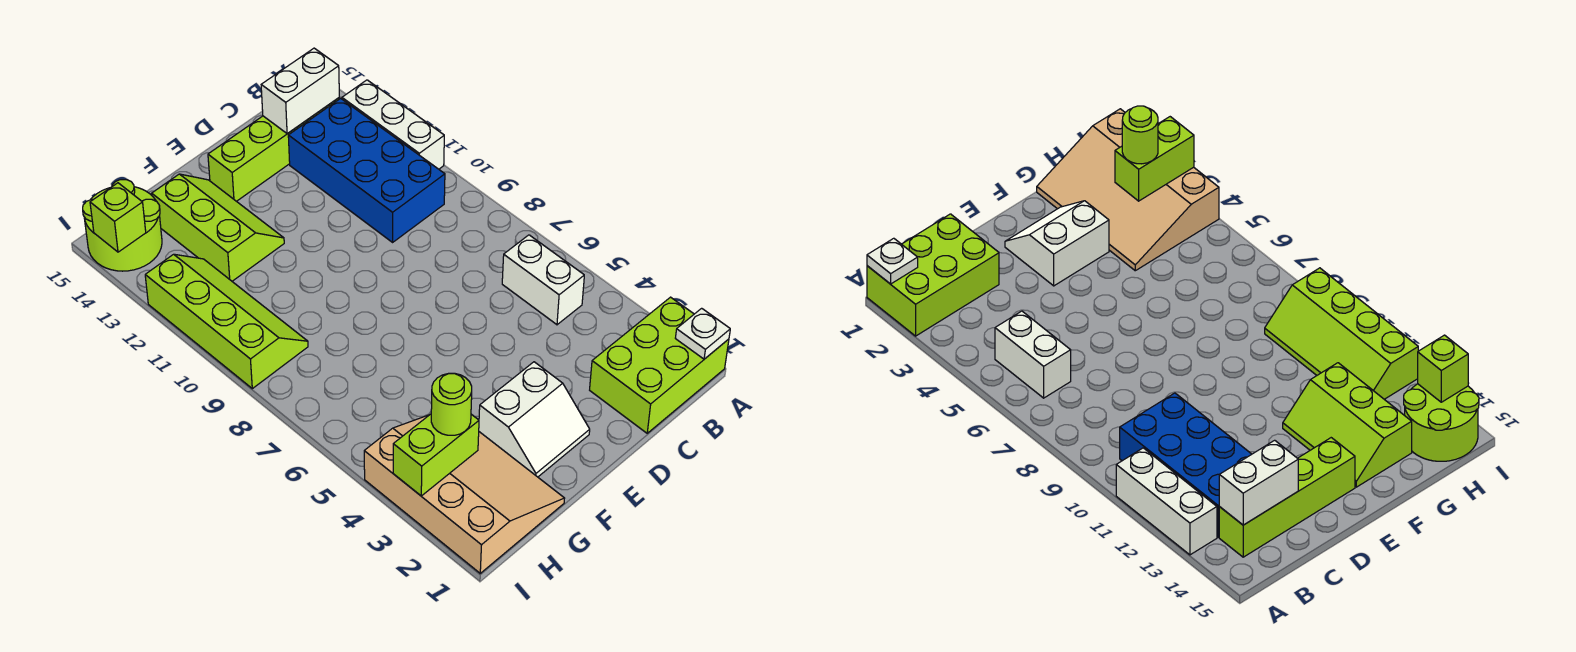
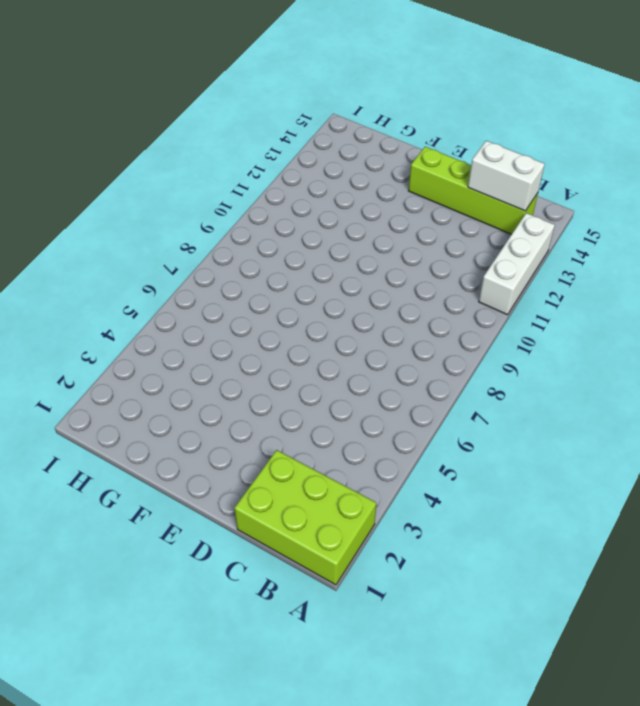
none -> white brick B5:B6 level 1
none -> blue brick B10:C13 level 1
none -> white slope E2:F3 level 1 top 3

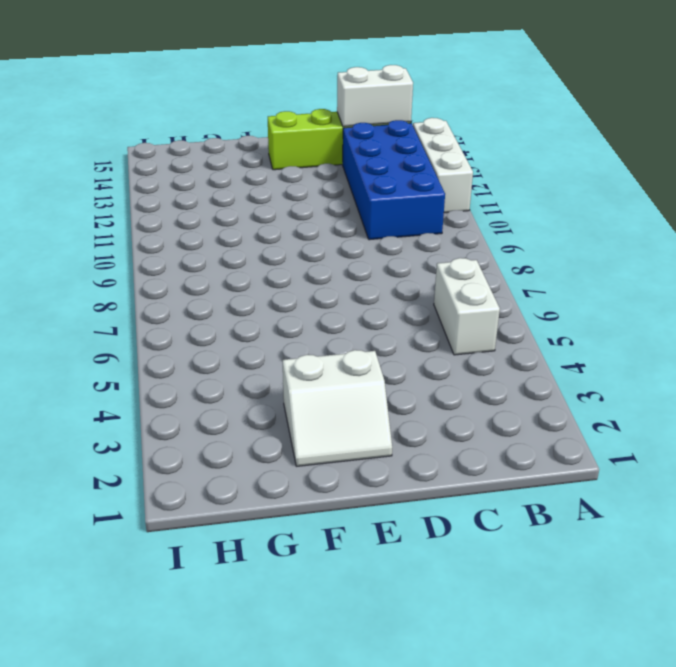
none -> lime brick A1:C2 level 1
none -> lime slope F12:G14 level 1 top G
none -> tan slope G1:I4 level 1 top I

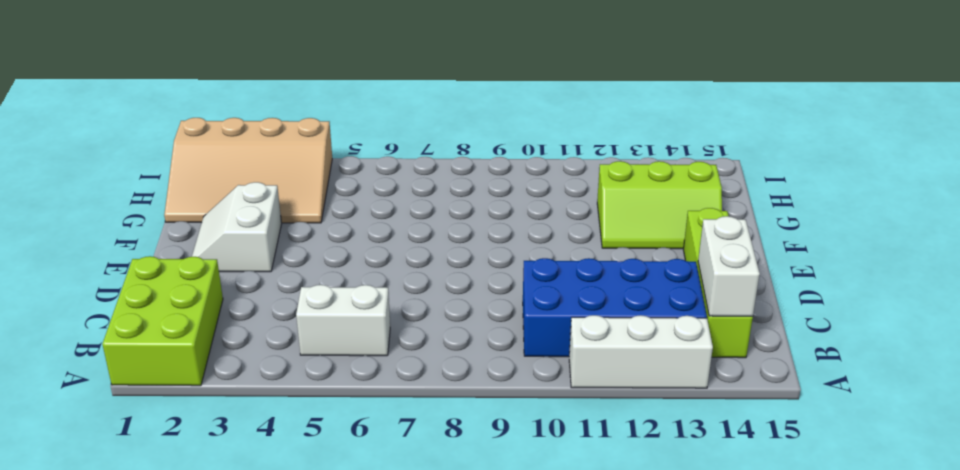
none -> lime slope H9:I12 level 1 top I
none -> lime round brick H14:I15 level 1
none -> white plate A1 level 2

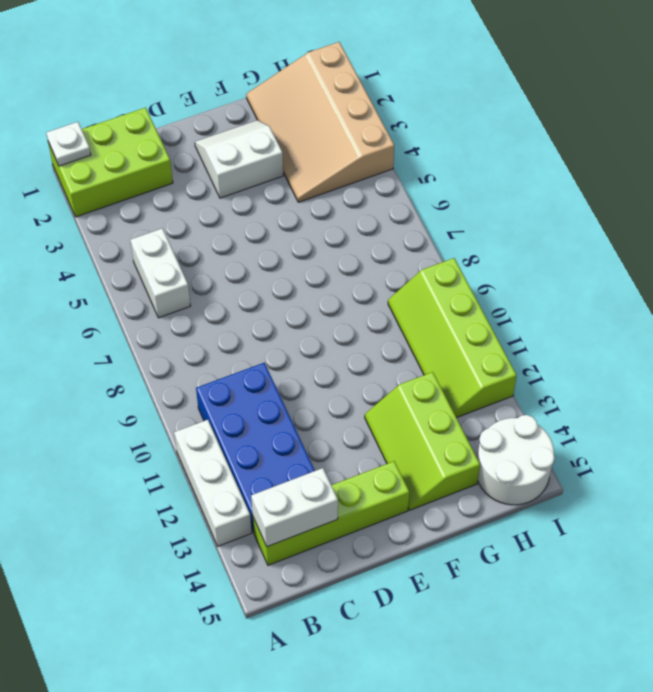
white round brick H14:I15 level 1 -> lime round brick H14:I15 level 1
none -> lime brick H3:I3 level 2
none -> lime brick I14 level 2
none -> lime round brick H3 level 3

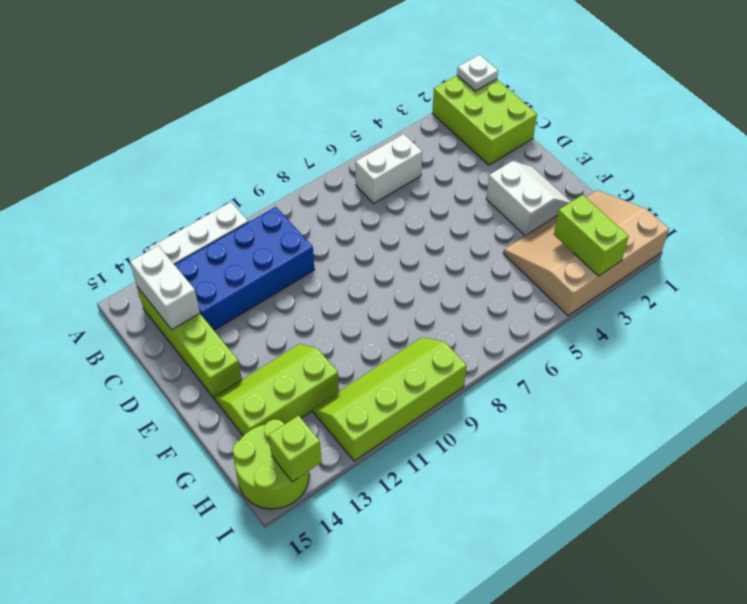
none -> lime round brick H3 level 3

